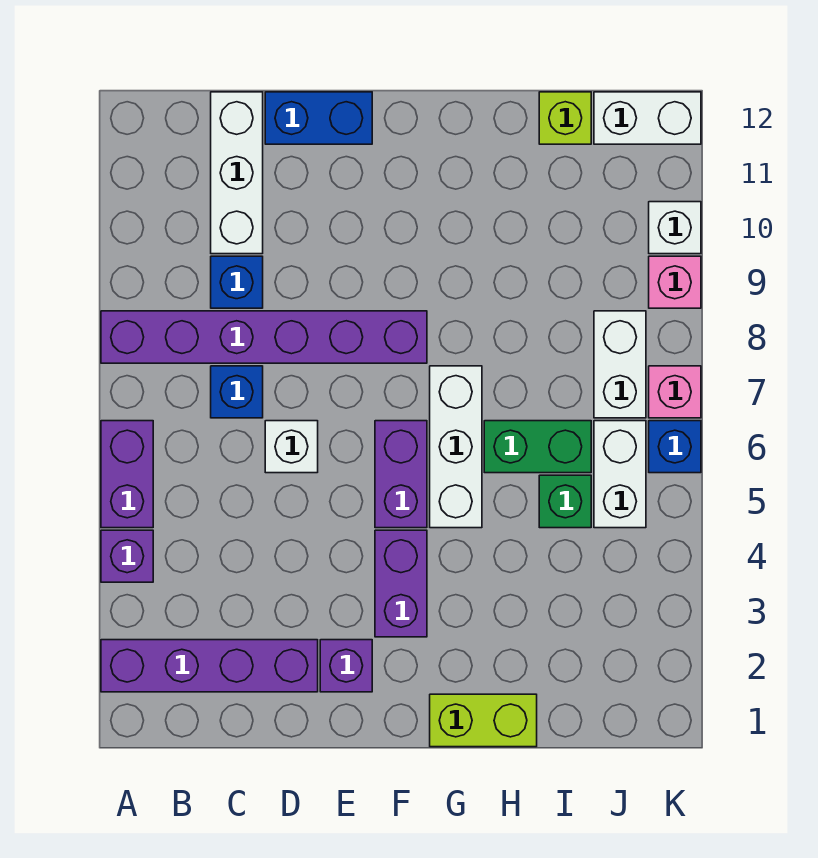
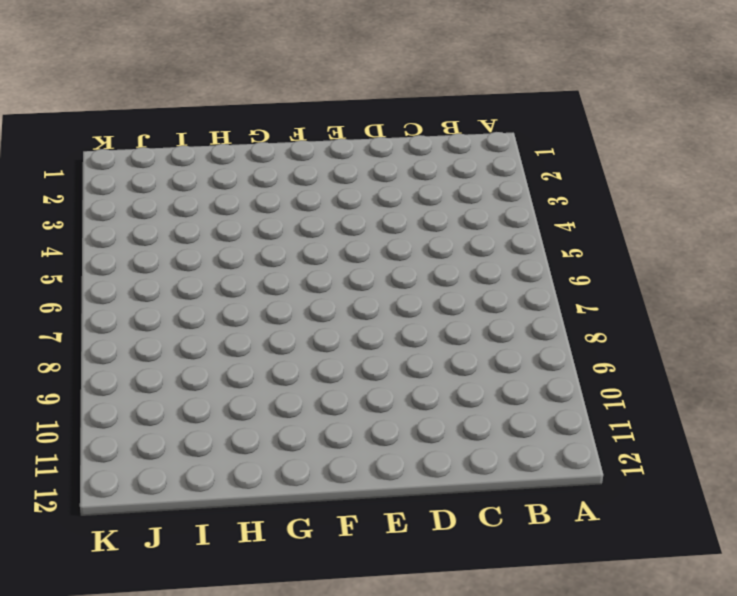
none -> purple brick A2:D2 level 1
none -> purple brick A4 level 1
none -> purple brick A5:A6 level 1

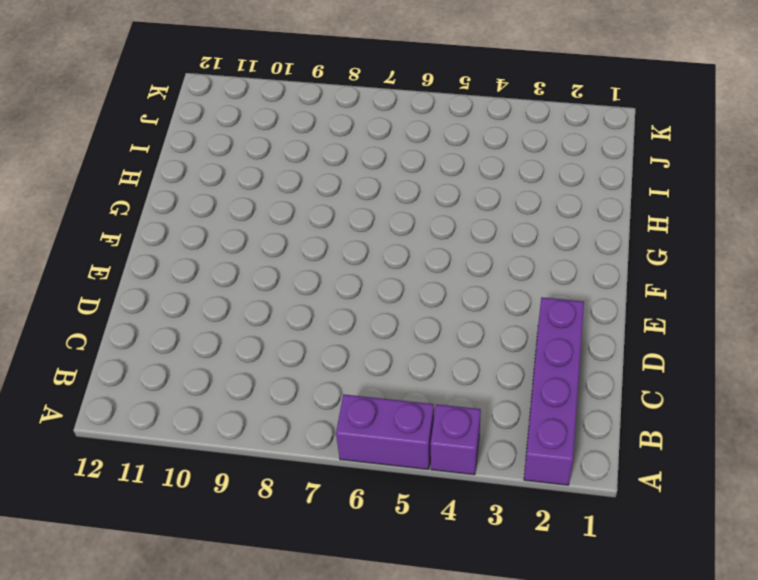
none -> purple brick A8:F8 level 1
none -> blue brick C7 level 1
none -> blue brick C9 level 1

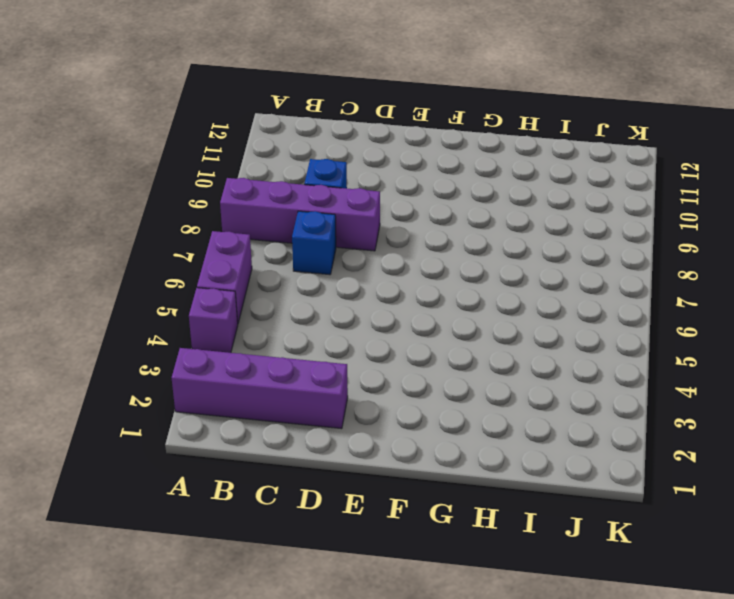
purple brick A8:D8 level 1 -> purple brick A8:F8 level 1
none -> white brick C10:C12 level 1
none -> white brick D6 level 1
none -> blue brick D12:E12 level 1

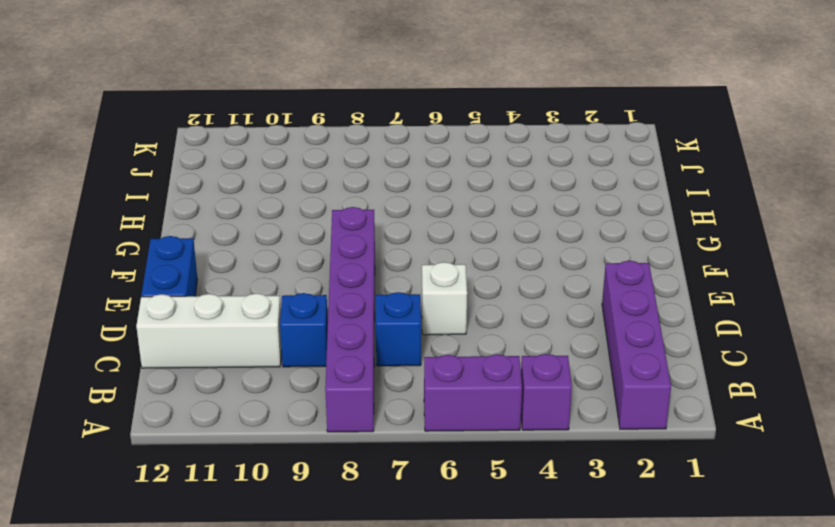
none -> purple brick E2 level 1
none -> purple brick F3:F4 level 1
none -> purple brick F5:F6 level 1

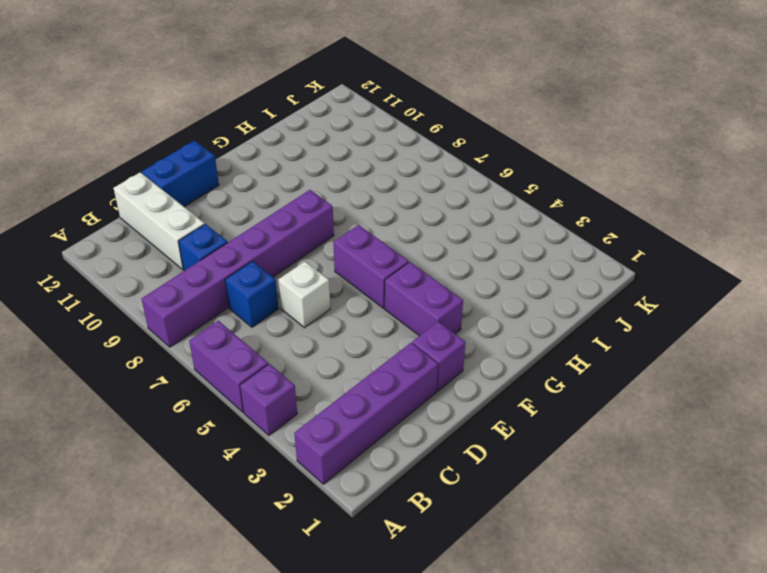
none -> lime brick G1:H1 level 1
none -> white brick G5:G7 level 1
none -> green brick H6:I6 level 1

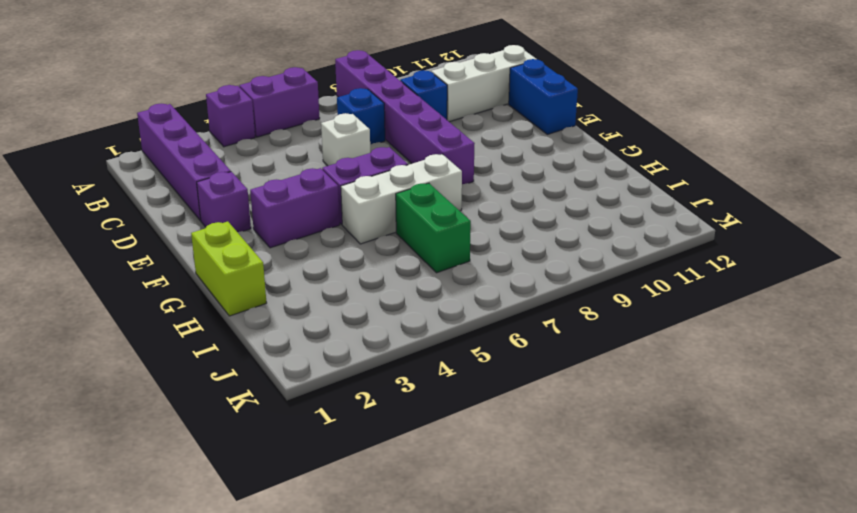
none -> green brick I5 level 1
none -> lime brick I12 level 1
none -> white brick J5:J6 level 1

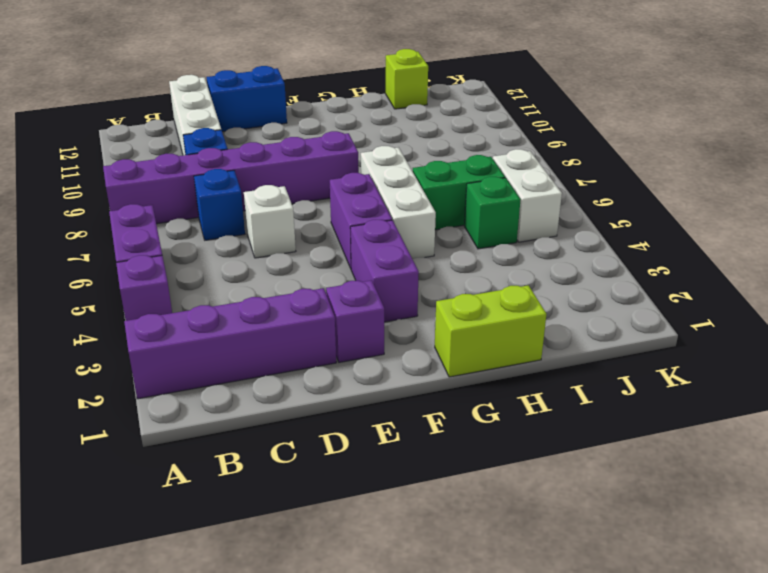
none -> white brick J7:J8 level 1
none -> white brick J12:K12 level 1
none -> blue brick K6 level 1

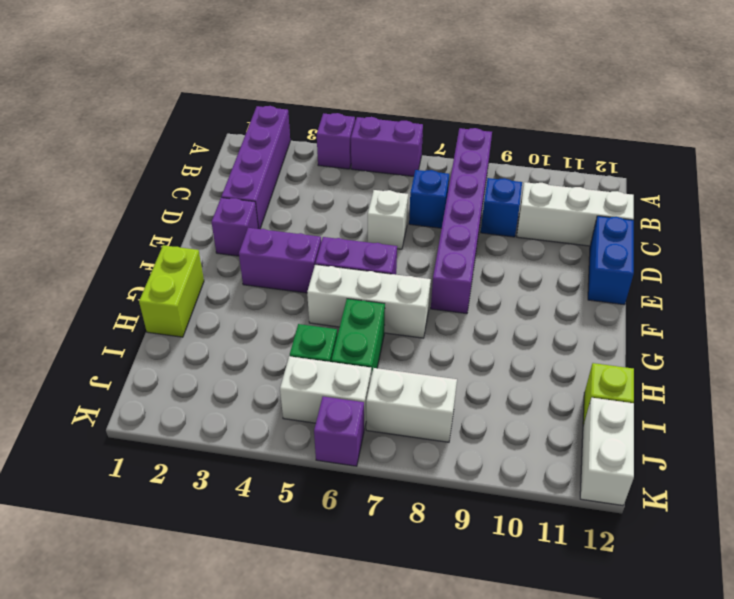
purple brick K6 level 1 -> blue brick K6 level 1
none -> pink brick K7 level 1
none -> pink brick K9 level 1
none -> white brick K10 level 1

